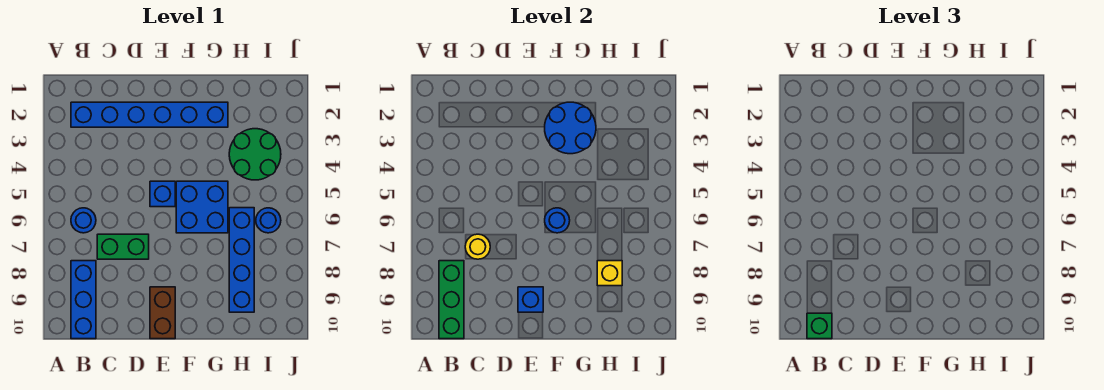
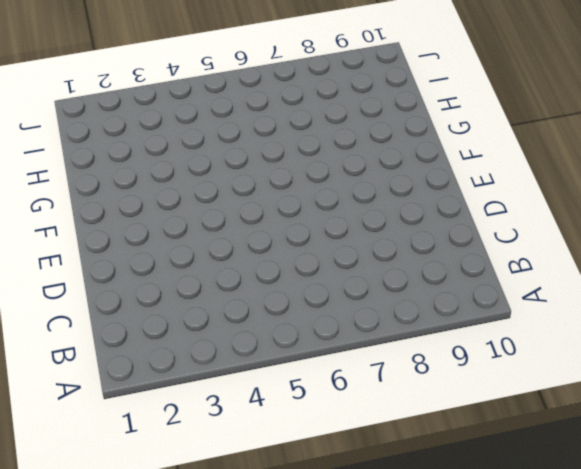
none -> blue brick B2:G2 level 1
none -> blue round brick B6 level 1
none -> blue brick B8:B10 level 1

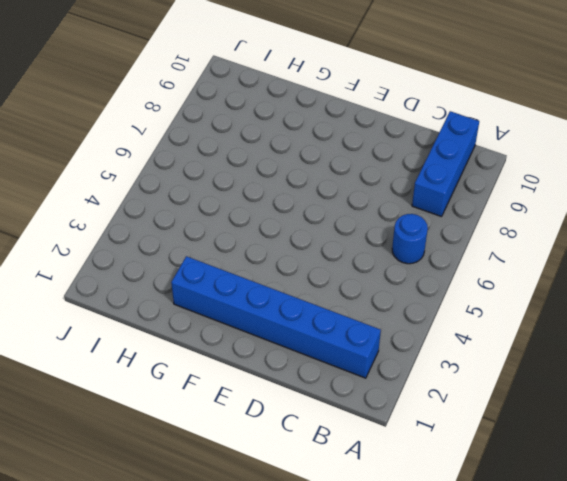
none -> green brick C7:D7 level 1
none -> blue brick E5 level 1
none -> brown brick E9:E10 level 1

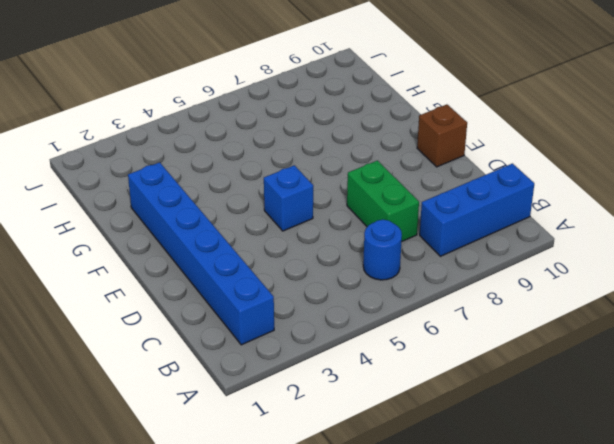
brown brick E10 level 1 -> brown brick E9:E10 level 1
none -> blue brick F5:G6 level 1
none -> green round brick H3:I4 level 1
none -> blue brick H6:H9 level 1

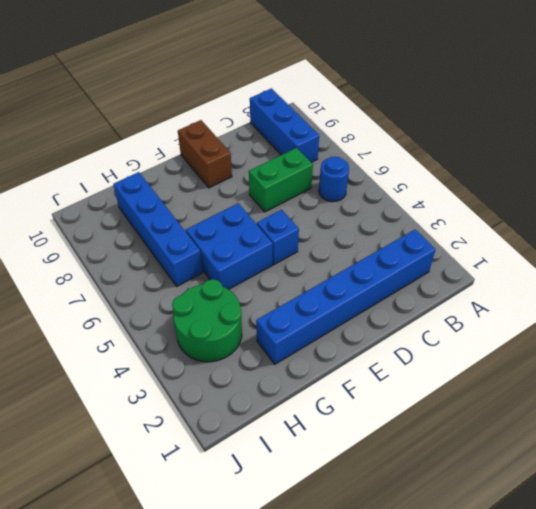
none -> blue round brick I6 level 1
none -> green brick B8:B10 level 2
none -> yellow round brick C7 level 2

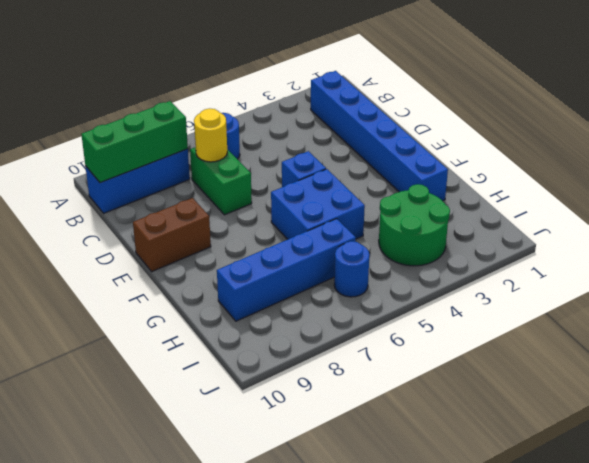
none -> blue brick E9 level 2
none -> blue round brick F2:G3 level 2
none -> blue round brick F6 level 2

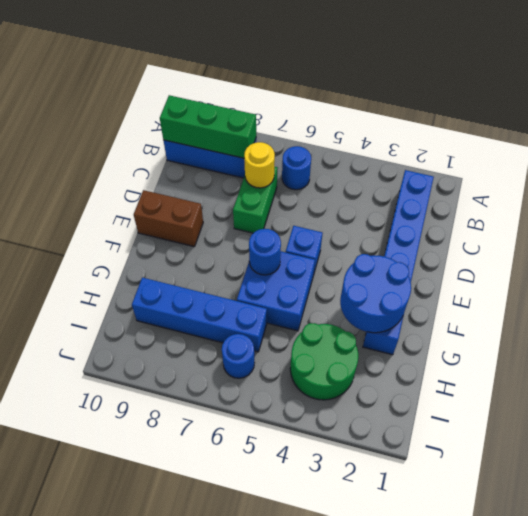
none -> blue brick E9 level 2
none -> yellow brick H8 level 2
none -> green brick B10 level 3

